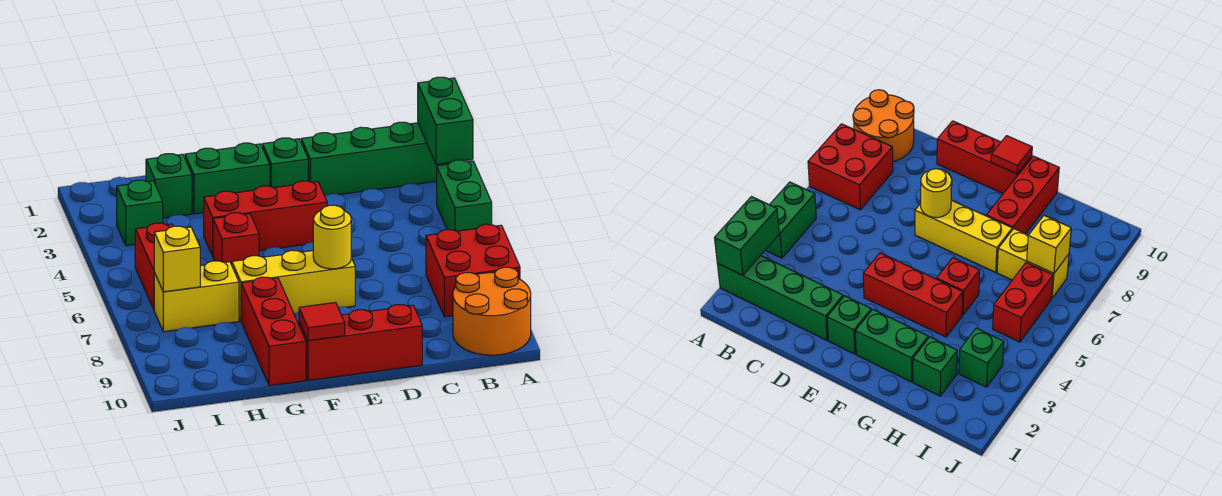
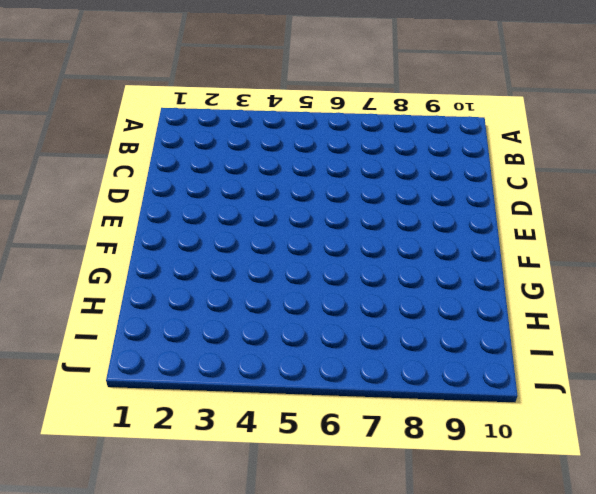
none -> green brick A2:D2 level 1
none -> green brick A4:A5 level 1
none -> red brick A7:B8 level 1

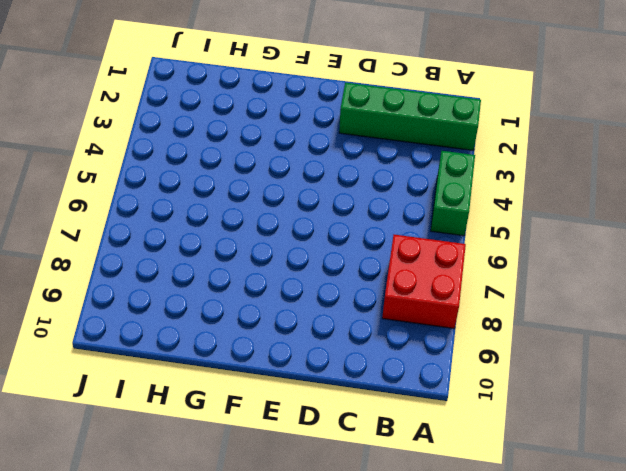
none -> orange round brick A9:B10 level 1
none -> red brick D10:F10 level 1
none -> green brick E2 level 1

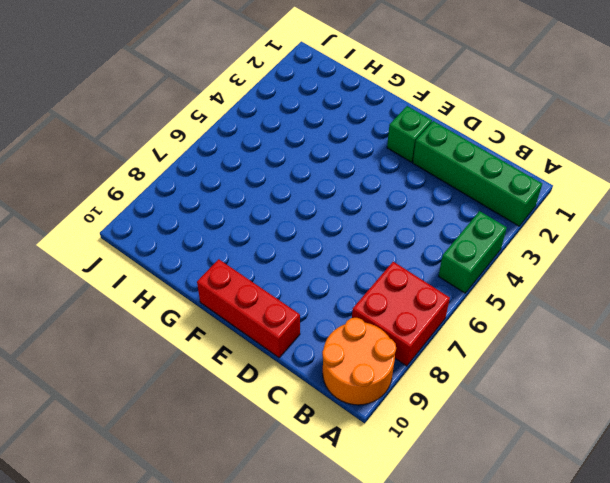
none -> red brick E4:G4 level 1
none -> yellow brick E7:G7 level 1
none -> green brick F2:G2 level 1

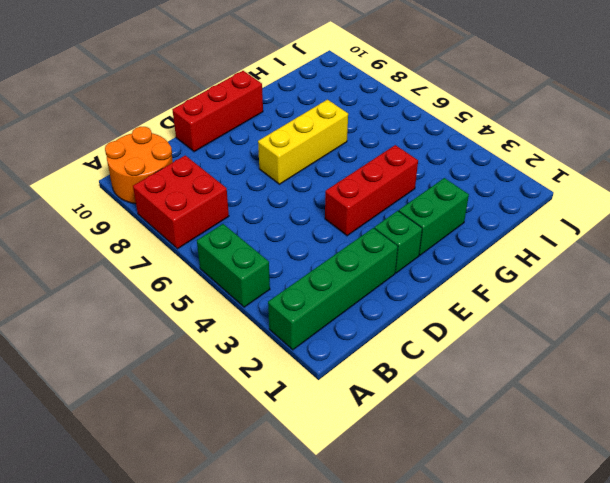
none -> red brick G5 level 1
none -> red brick G8:G10 level 1
none -> green brick H2 level 1

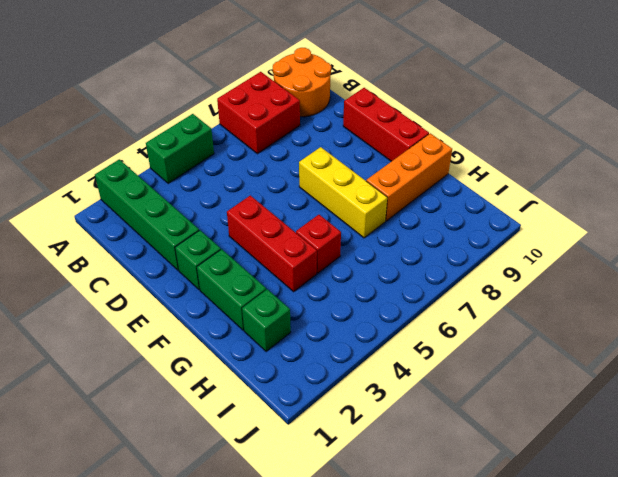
orange brick G8:G10 level 1 -> red brick G8:G10 level 1
none -> yellow brick H7:I7 level 1
none -> green brick I3 level 1
none -> red brick I5:I6 level 1

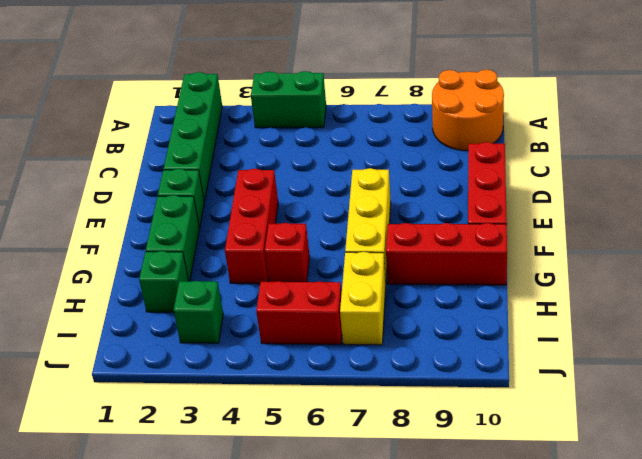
none -> red brick A7:B8 level 1
none -> green brick A2:A3 level 2
none -> yellow round brick E7 level 2

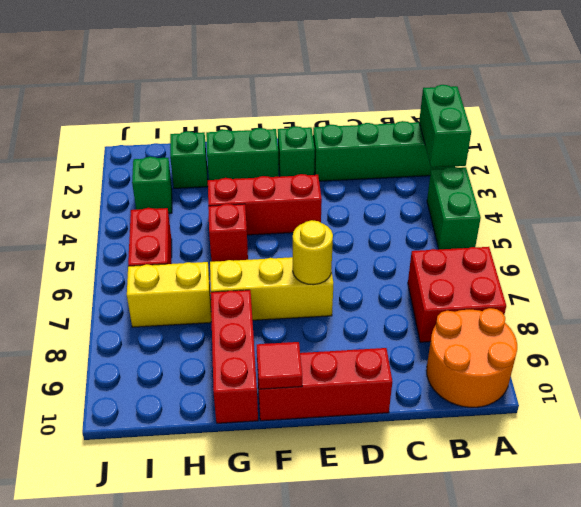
none -> yellow brick I7 level 2

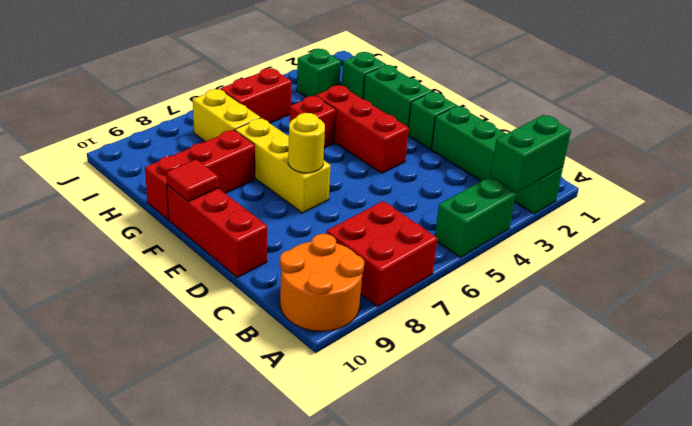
none -> yellow brick I7 level 2

